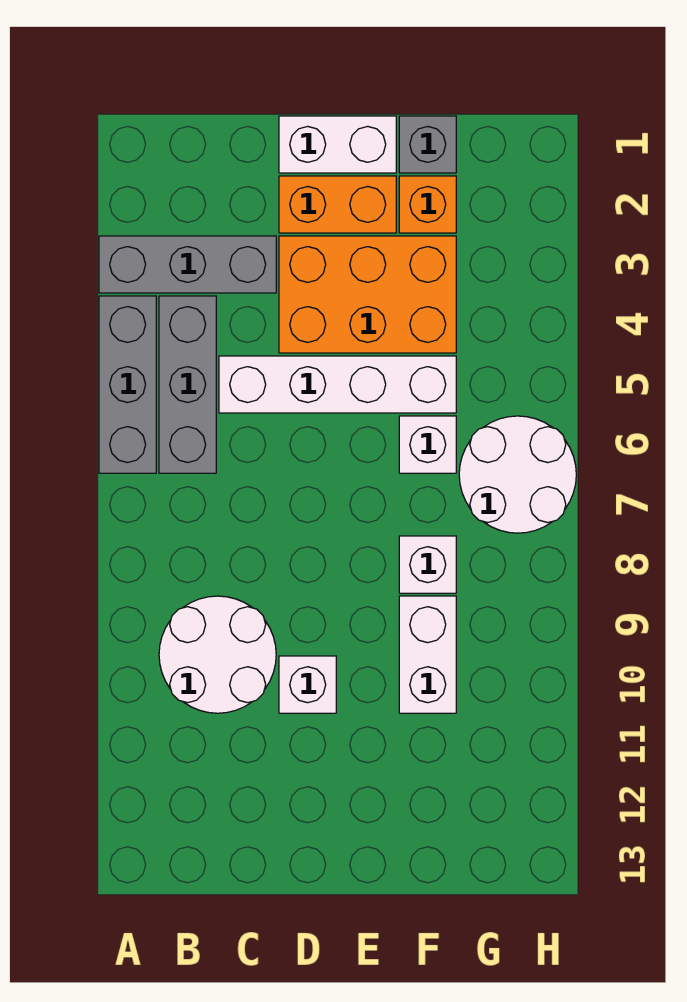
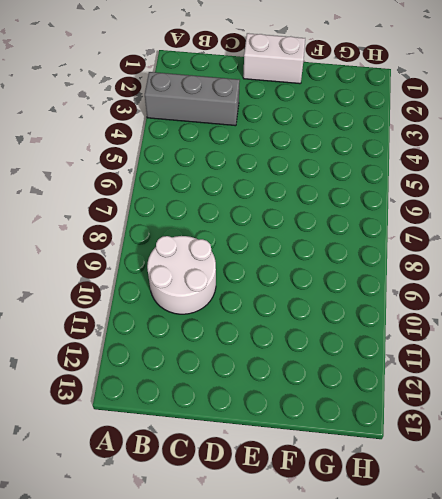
none -> grey brick A4:A6 level 1
none -> grey brick B4:B6 level 1
none -> white brick C5:F5 level 1

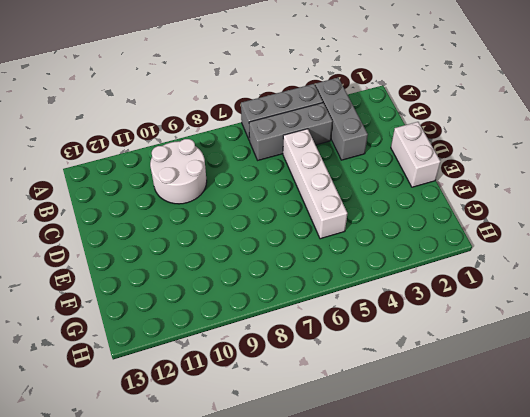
none -> orange brick D2:E2 level 1
none -> orange brick D3:F4 level 1
none -> white brick D10 level 1

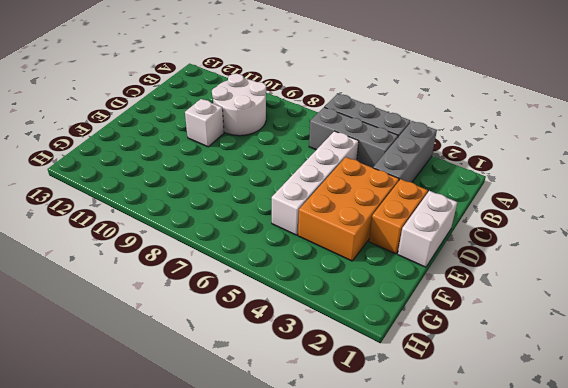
none -> grey brick F1 level 1
none -> orange brick F2 level 1
none -> white brick F6 level 1

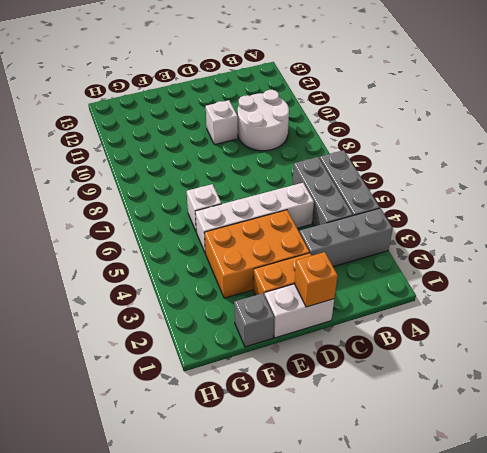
orange brick D1 level 2 -> orange brick F2 level 1
none -> white brick F8 level 1
none -> white brick F9:F10 level 1
none -> white round brick G6:H7 level 1

